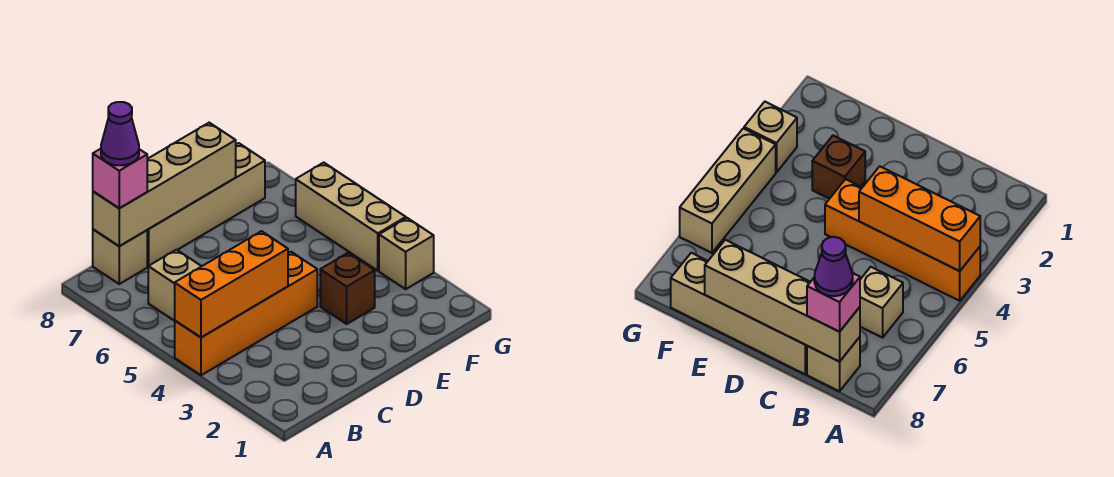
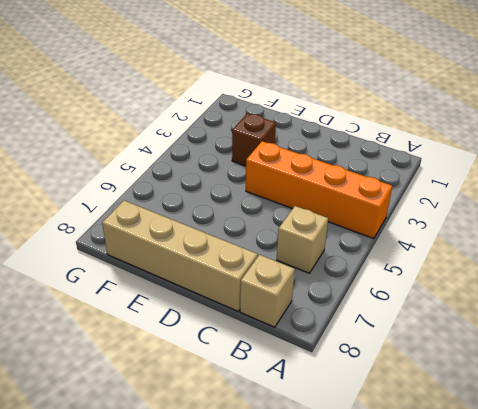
none -> tan brick G3 level 1
none -> tan brick G4:G6 level 1

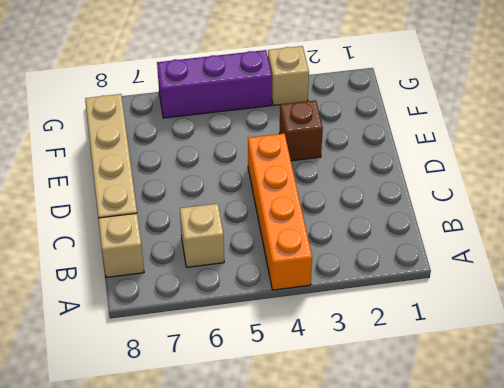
purple brick G4:G6 level 1 -> tan brick G4:G6 level 1
none -> orange brick A4:C4 level 2
none -> tan brick B8:E8 level 2

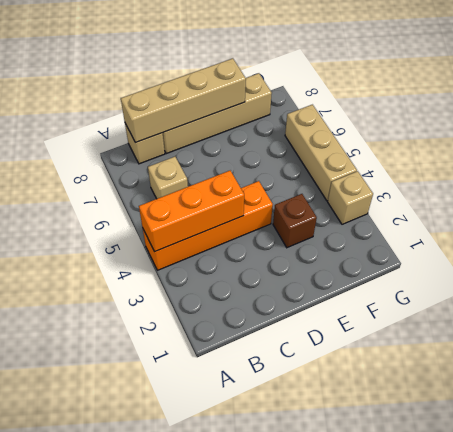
none -> pink brick B8 level 3
none -> purple cone B8 level 4

